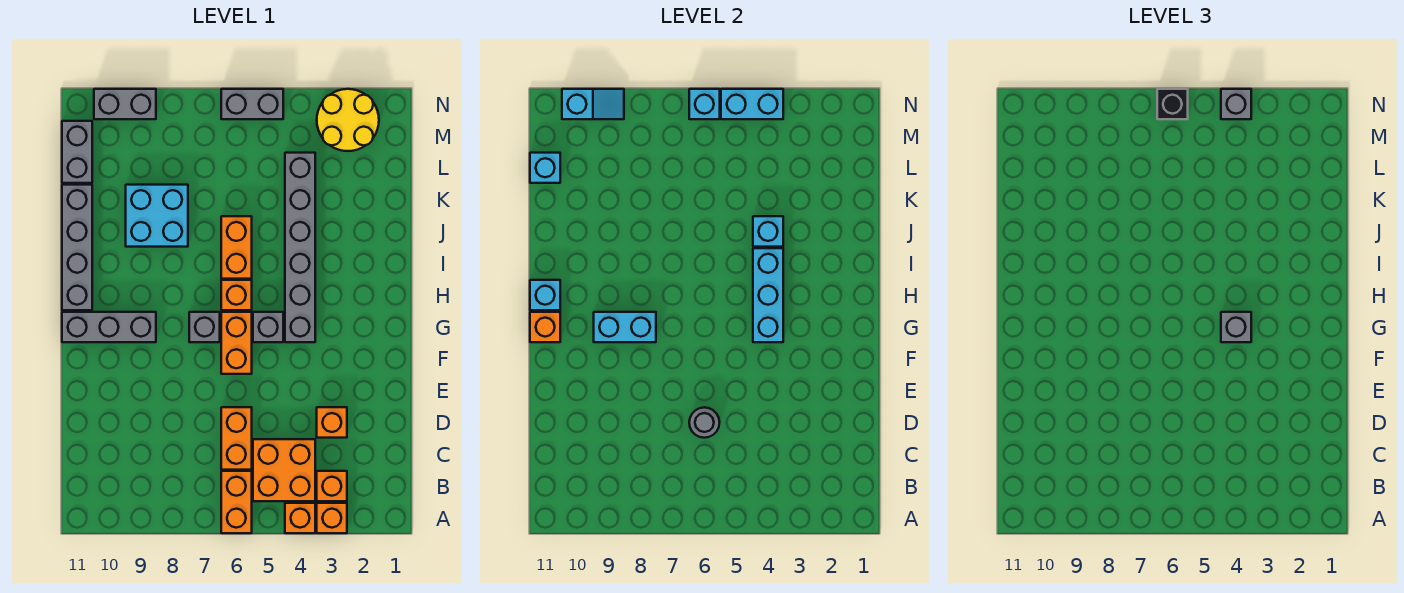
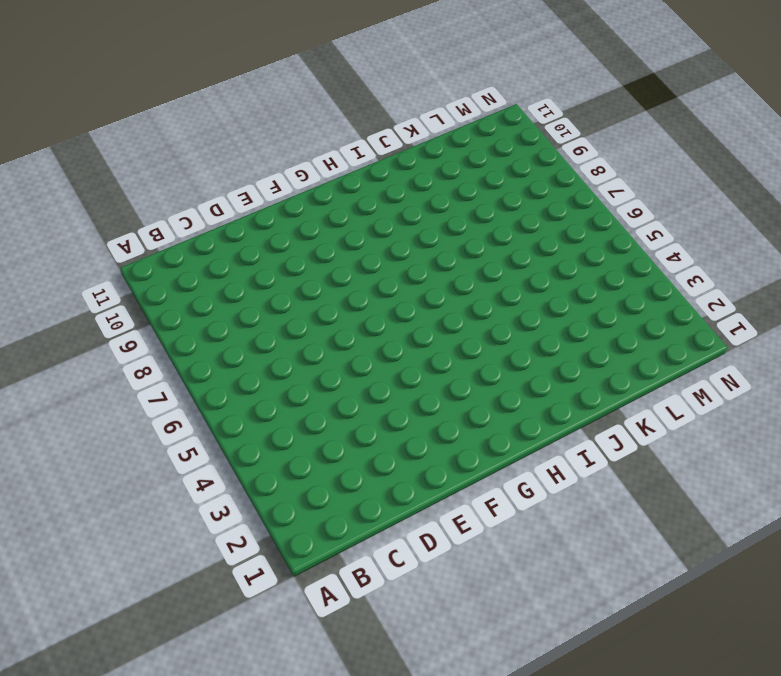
none -> orange brick A3 level 1
none -> orange brick A4 level 1
none -> orange brick A6:B6 level 1
none -> orange brick B3 level 1

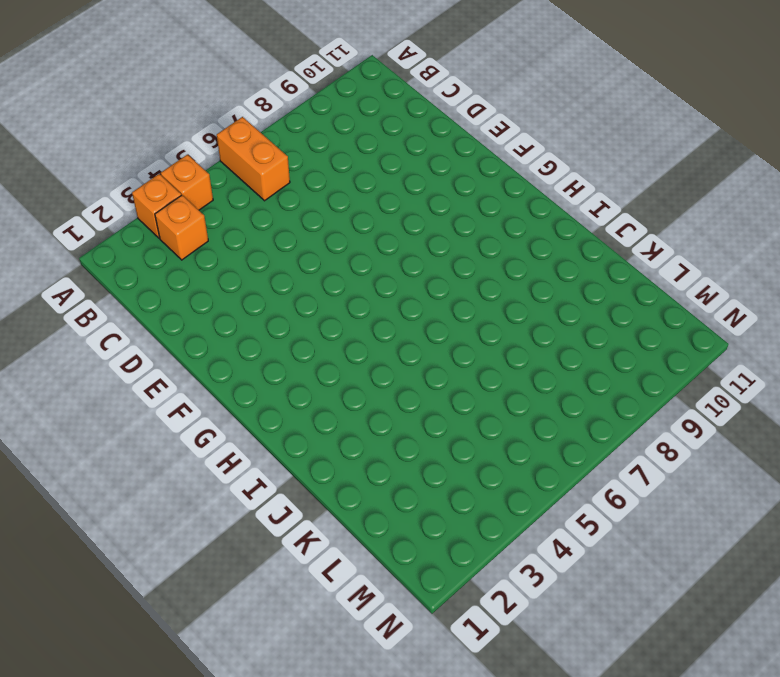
none -> orange brick B4:C5 level 1
none -> orange brick C6:D6 level 1
none -> orange brick D3 level 1
none -> orange brick F6:G6 level 1

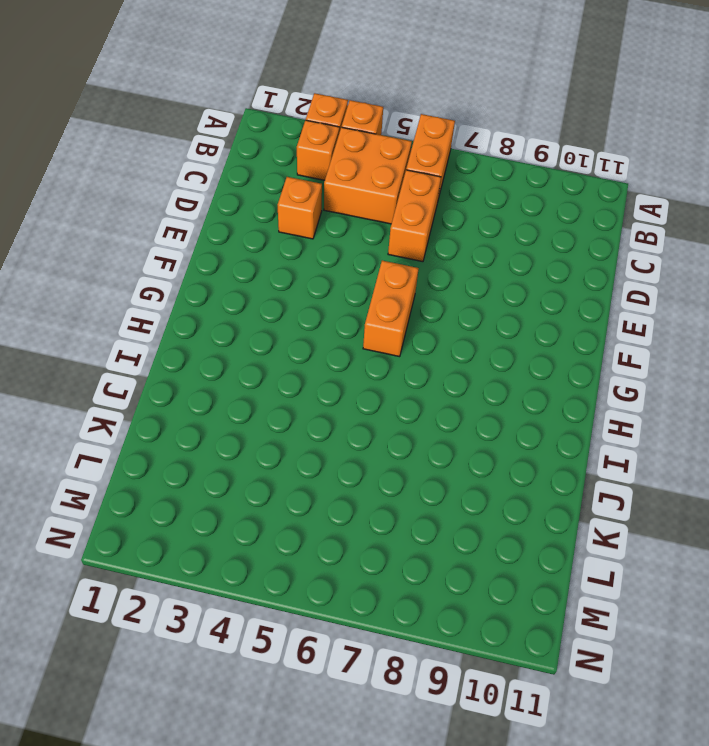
none -> grey brick G4:L4 level 1
none -> grey brick G5 level 1
none -> grey brick G7 level 1
none -> grey brick G9:G11 level 1

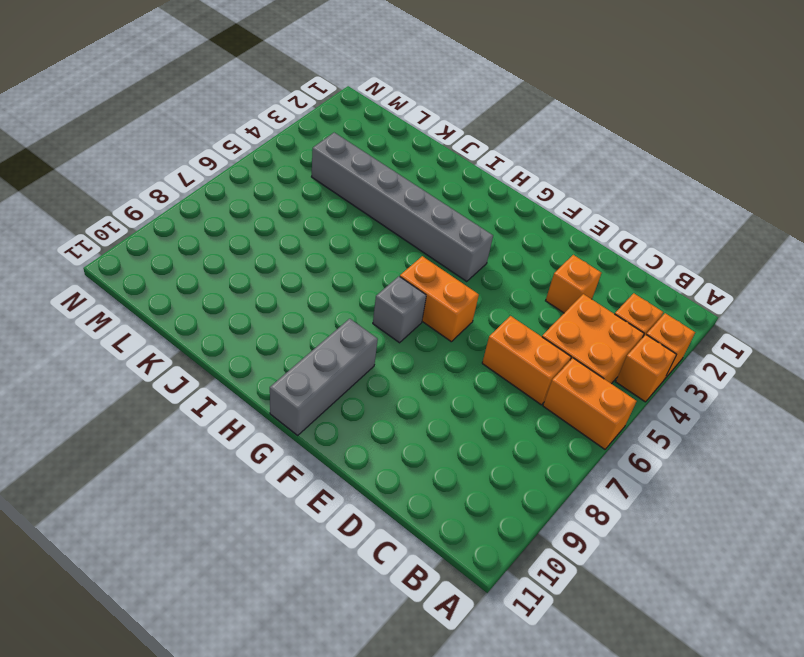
none -> grey brick G5 level 1
none -> orange brick H6 level 1
none -> grey brick H11:K11 level 1
none -> orange brick I6:J6 level 1

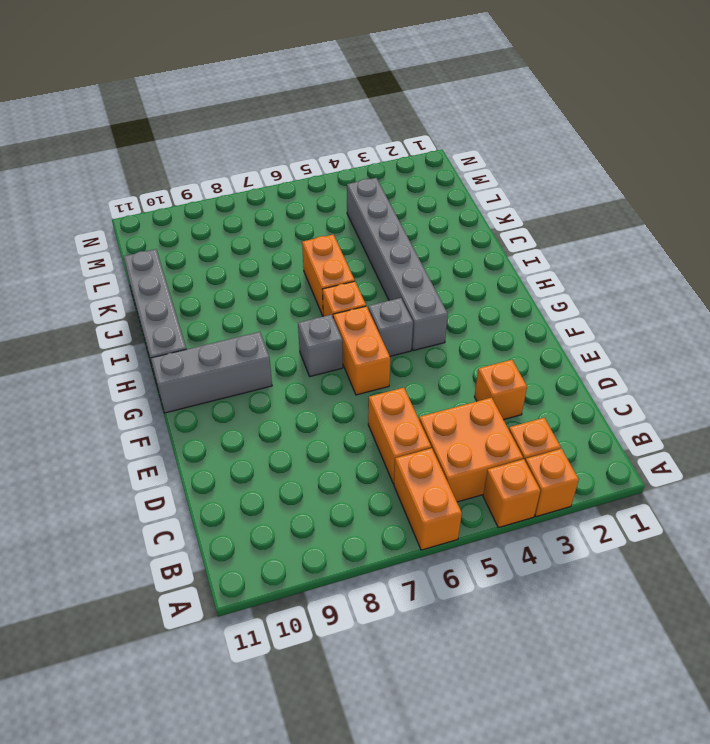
none -> cyan brick J8:K9 level 1
none -> grey brick L11:M11 level 1
none -> yellow round brick M2:N3 level 1
none -> grey brick N5:N6 level 1

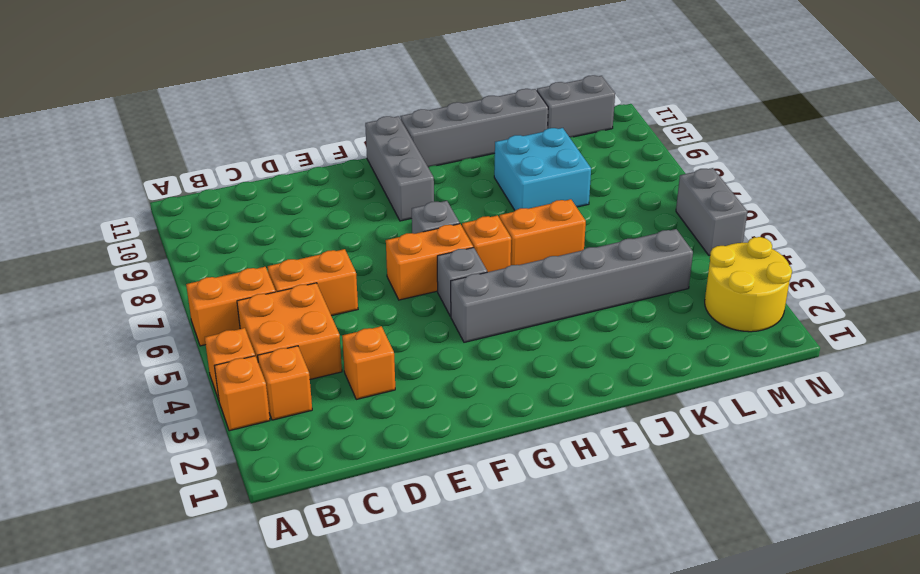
none -> grey brick N9:N10 level 1
none -> grey round brick D6 level 2
none -> cyan brick G4:I4 level 2
none -> cyan brick G8:G9 level 2

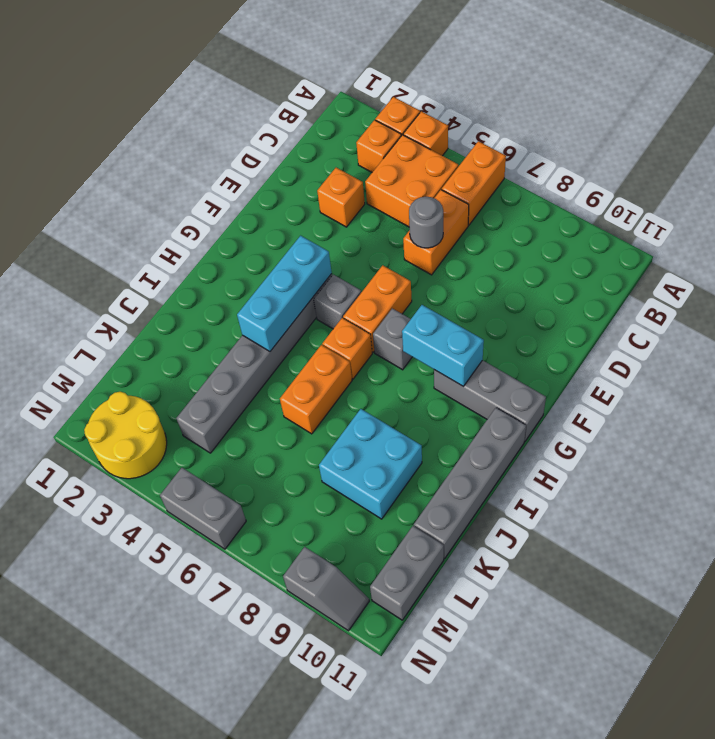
grey slope N9:N10 level 1 top 9 -> grey brick N9:N10 level 1
none -> orange brick G11 level 2
none -> cyan brick H11 level 2
none -> cyan brick J4 level 2
none -> cyan brick L11 level 2

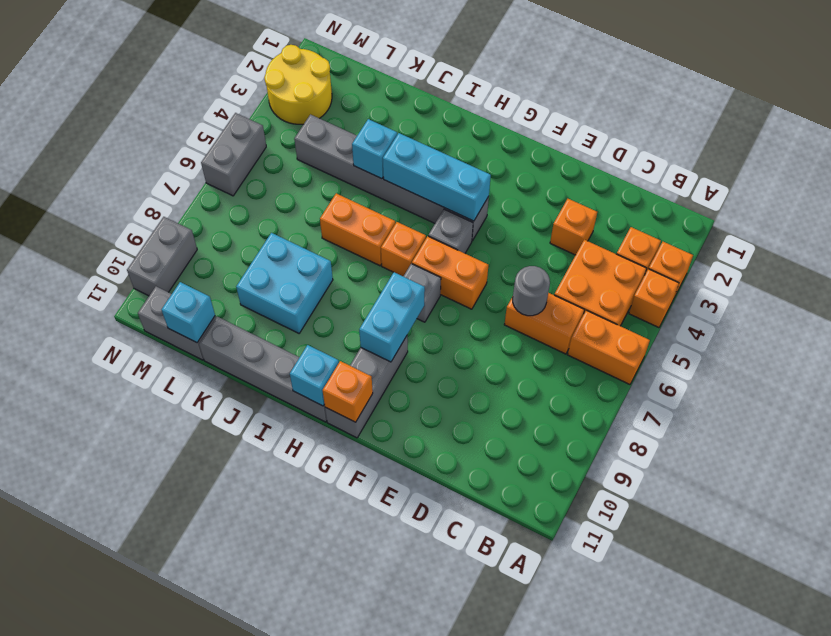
none -> cyan brick N4:N5 level 2
none -> cyan brick N6 level 2
none -> cyan slope N9:N10 level 2 top 10
none -> grey brick G4 level 3

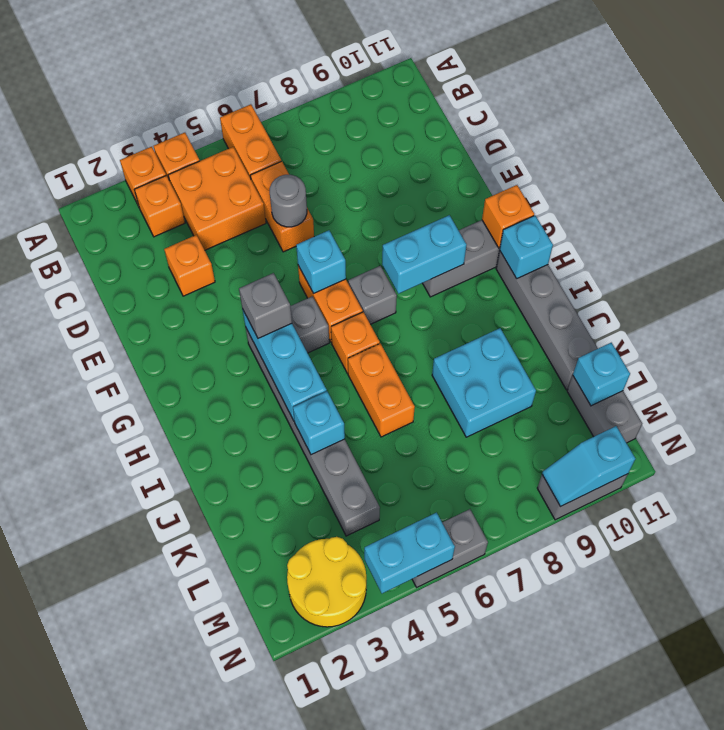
cyan brick F6 level 2 -> cyan brick N6 level 2
none -> grey brick N4 level 3
none -> black brick N6 level 3

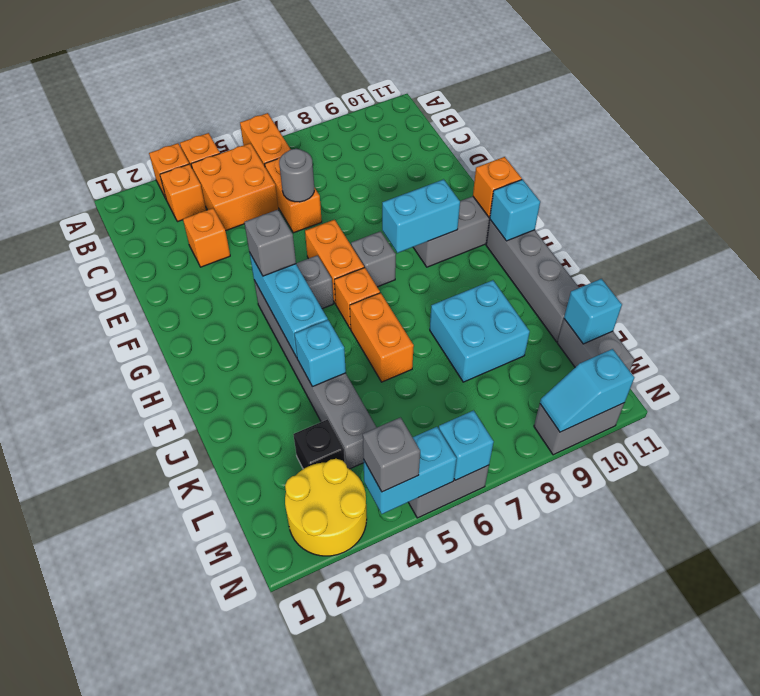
black brick L3 level 1 -> black brick N6 level 3

